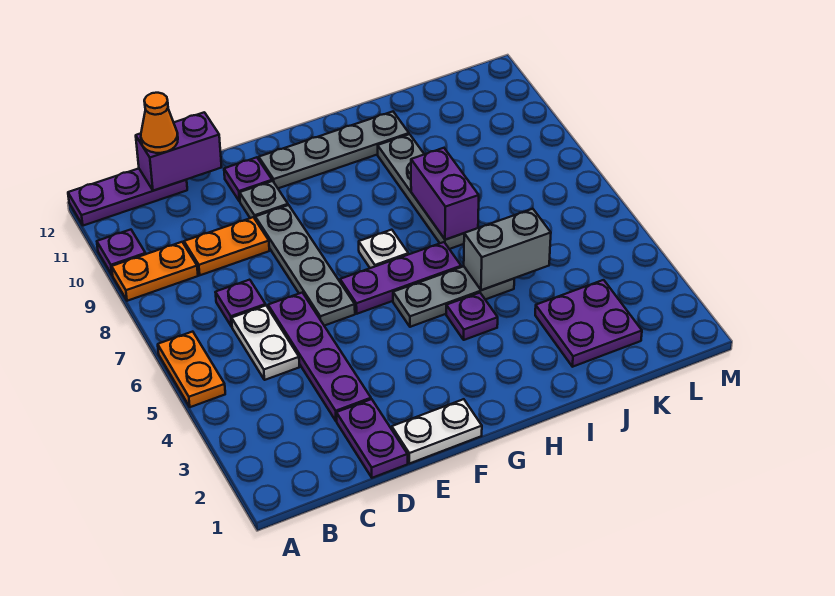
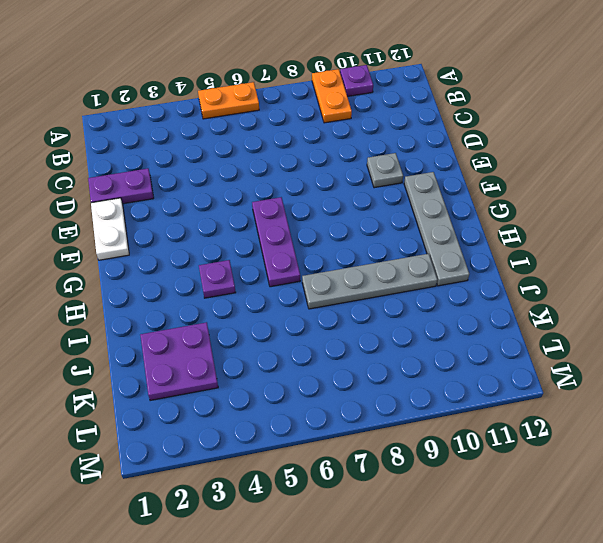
none -> purple plate A12:C12 level 1
none -> white plate C5:C6 level 1
none -> purple plate C7 level 1

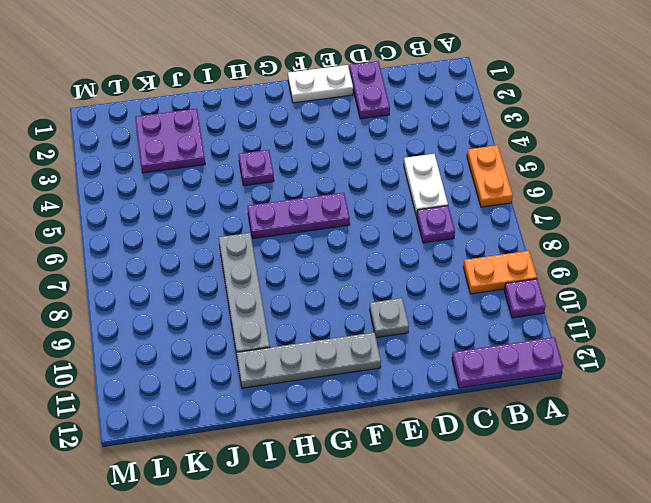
none -> orange plate C9:D9 level 1
none -> purple plate D3:D6 level 1
none -> grey plate E6:E9 level 1

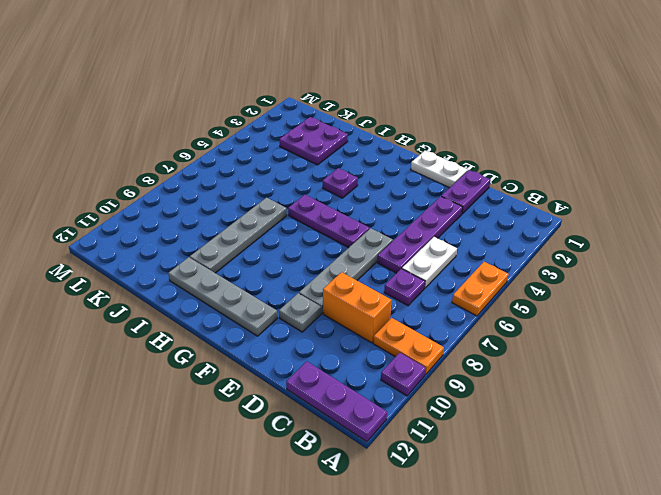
orange brick C9:D9 level 1 -> orange plate C9:D9 level 1
none -> purple plate E11 level 1
none -> grey plate G5:I5 level 1
none -> white plate G7 level 1

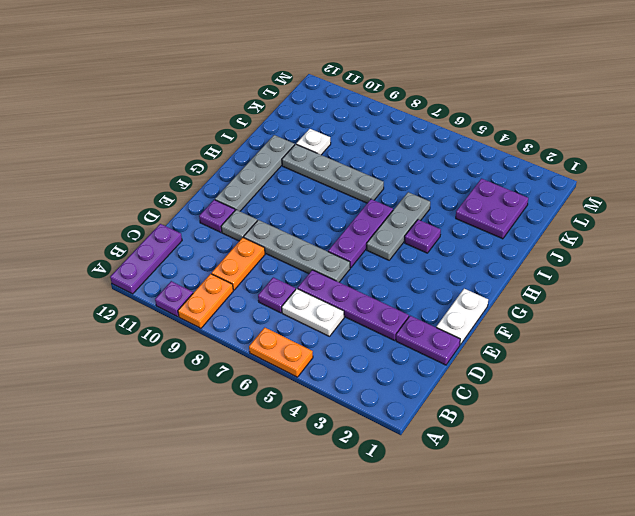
white plate J10 level 1 -> white plate G7 level 1
none -> purple brick C12:D12 level 2
none -> grey brick I5:J5 level 2
none -> purple brick I7:I8 level 2

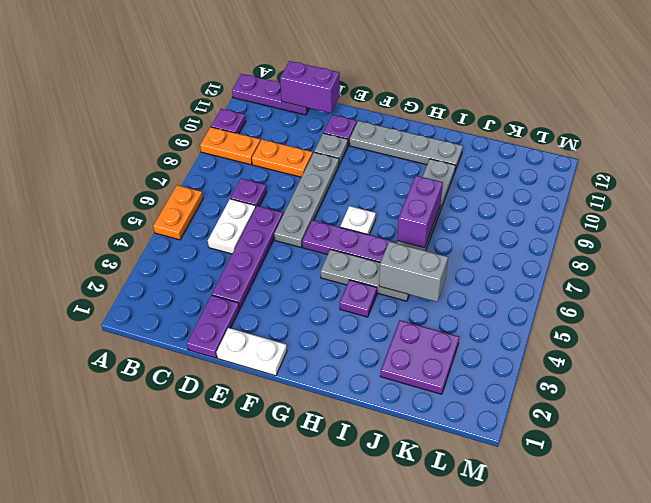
none -> orange cone C12 level 3

